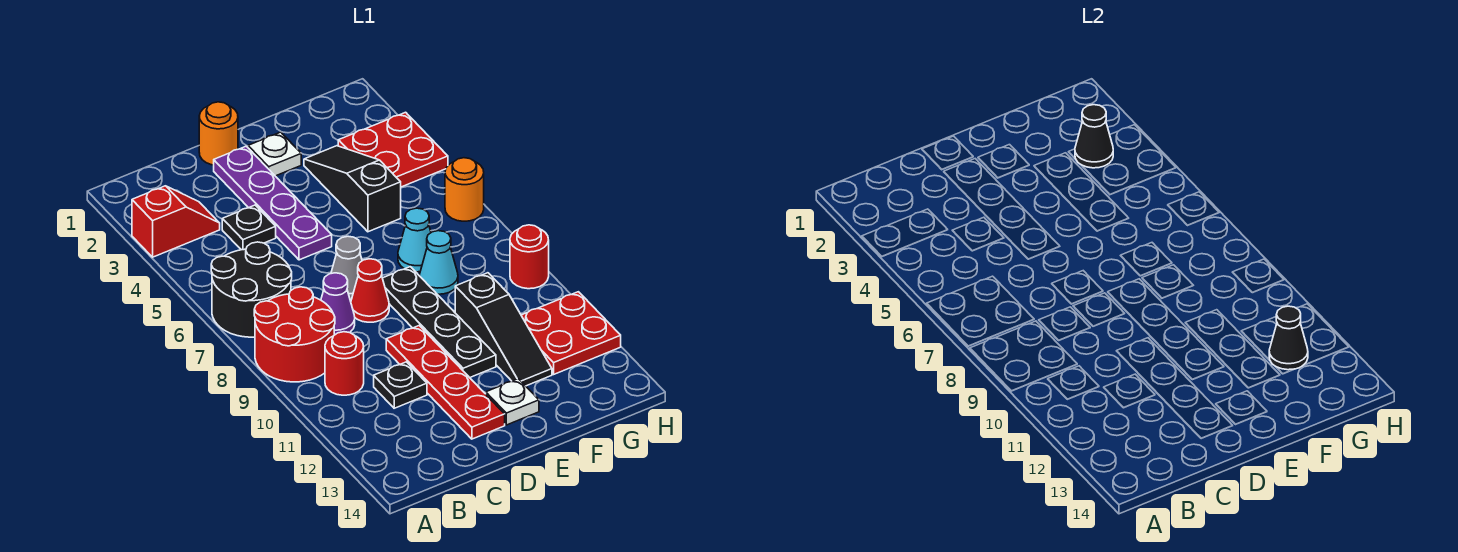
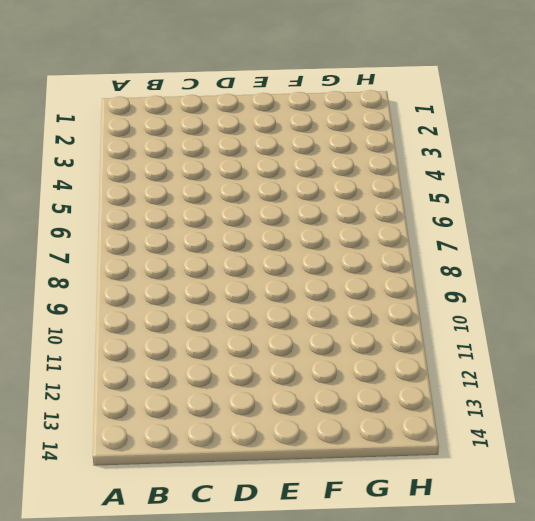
none -> red slope A3:B3 level 1 top A
none -> black round brick A6:B7 level 1
none -> red round brick A8:B9 level 1

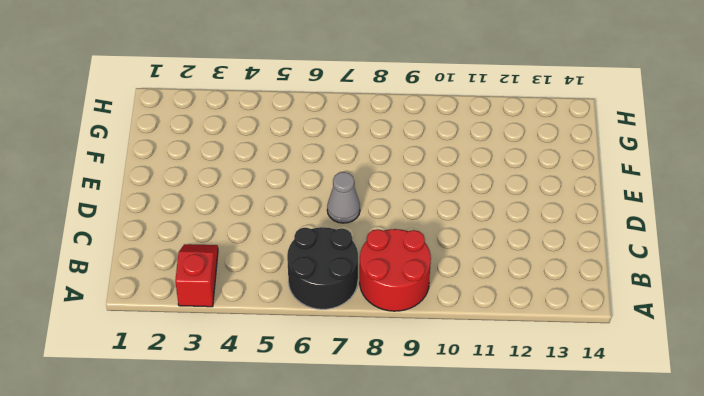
none -> red round brick B10 level 1
none -> black plate C4 level 1
none -> purple cone C8 level 1

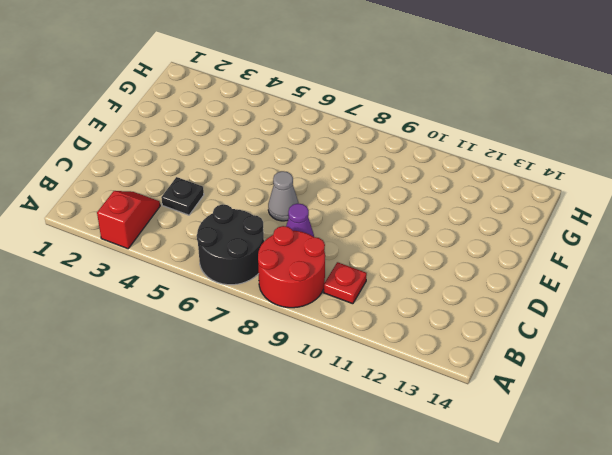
red plate B10 level 1 -> red round brick B10 level 1
none -> black plate C11 level 1
none -> orange round brick D1 level 1
none -> purple plate D2:D5 level 1

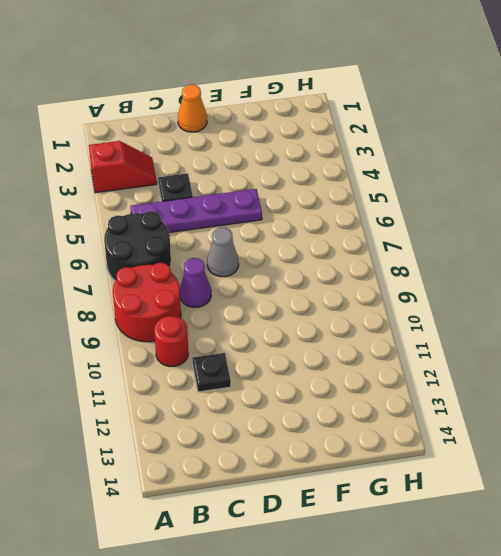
purple plate B5:E5 level 1 -> purple plate D2:D5 level 1
orange cone D1 level 1 -> orange round brick D1 level 1
none -> red cone D8 level 1
none -> red plate D10:D13 level 1
none -> white plate E2 level 1

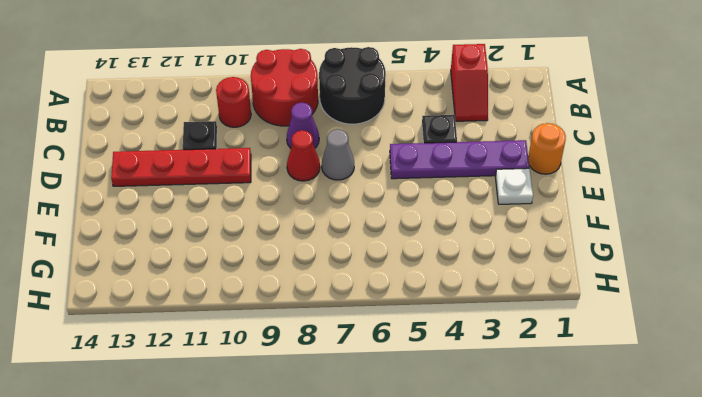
none -> black plate E8:E11 level 1
none -> white plate E13 level 1
none -> black slope F3:F5 level 1 top 5

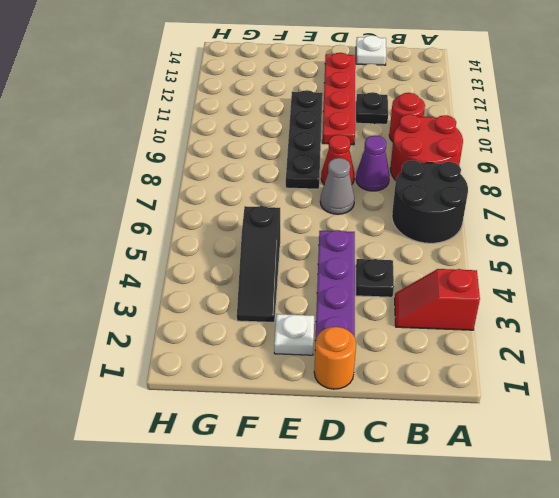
white plate C14 level 1 -> white plate E13 level 1
none -> cyan cone F7 level 1
none -> cyan cone F8 level 1
none -> black slope F10:F12 level 1 top 10

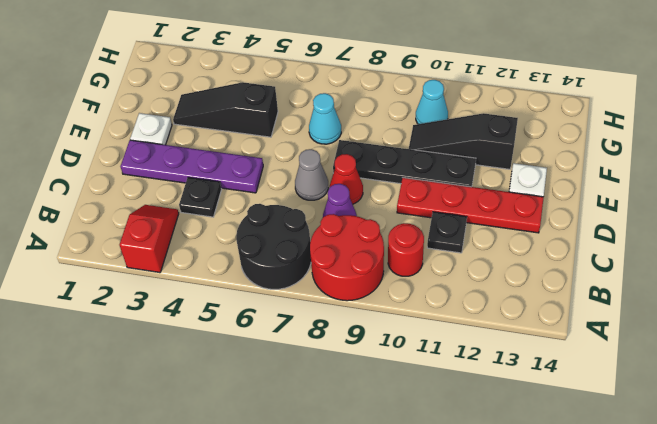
black slope F10:F12 level 1 top 12 -> black slope F10:F12 level 1 top 10
cyan cone G10 level 1 -> cyan cone F8 level 1
none -> orange round brick D1 level 1
none -> red plate G3:H4 level 1
none -> red plate G11:H12 level 1

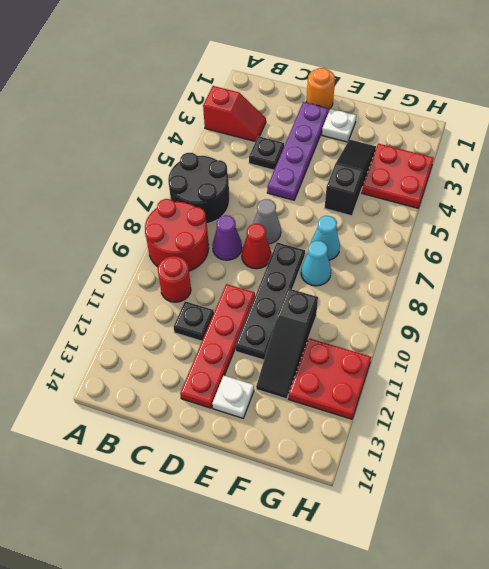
none -> orange round brick H6 level 1
none -> red round brick H9 level 1
none -> black cone G3 level 2

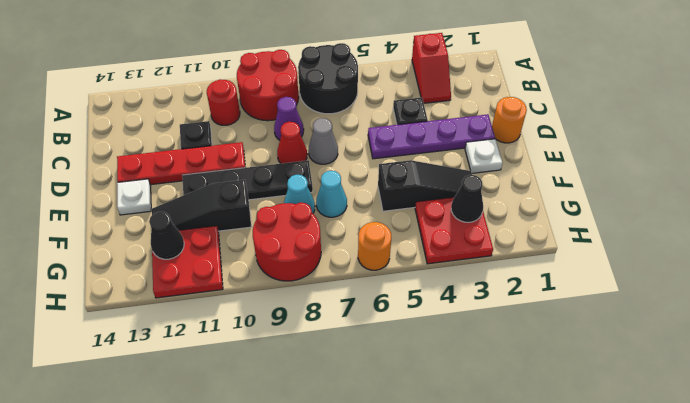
red round brick G8:H9 level 1 -> red round brick H9 level 1

